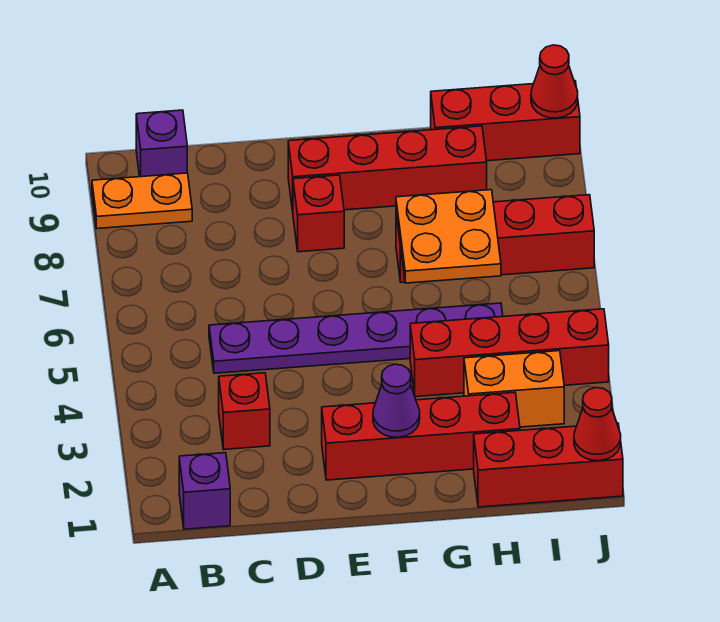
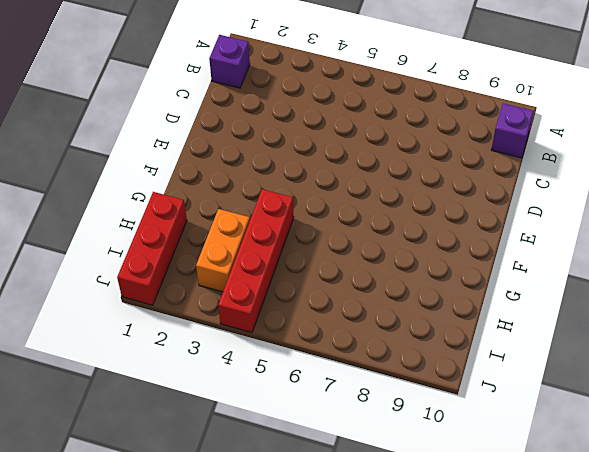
none -> orange plate A9:B9 level 1
none -> red brick C3 level 1
none -> purple plate C5:H5 level 1

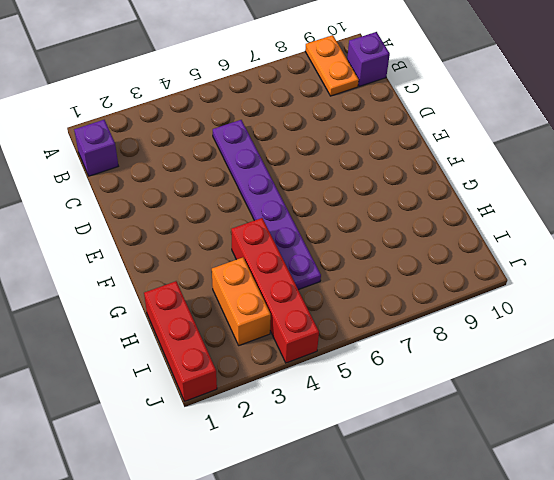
none -> red brick C3 level 1
none -> red brick E2:H2 level 1
none -> red brick E8 level 1

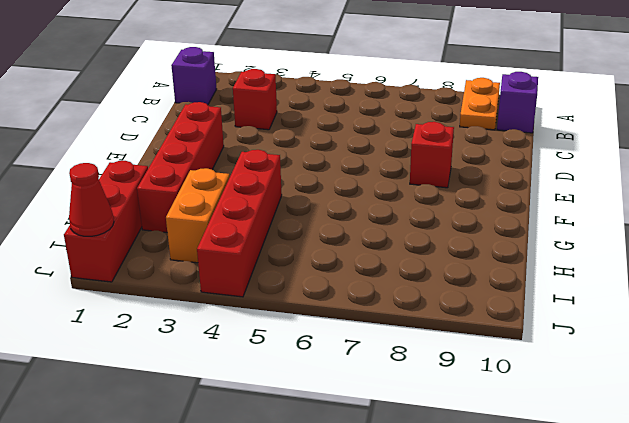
none -> purple plate C5:H5 level 1
none -> red brick E9:H9 level 1
none -> red brick G7:J7 level 1

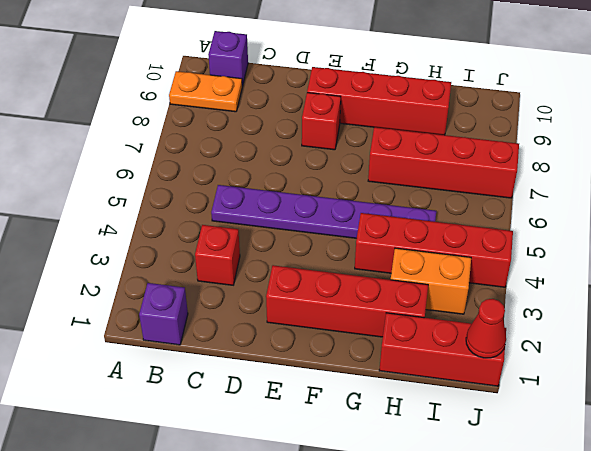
none -> red brick H10:J10 level 1
none -> purple cone F2 level 2
none -> orange plate G6:H7 level 2

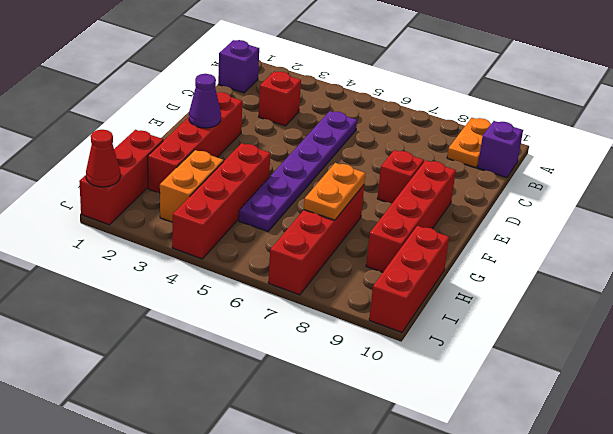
orange plate G7:H7 level 2 -> orange plate G6:H7 level 2
none -> red cone J10 level 2

